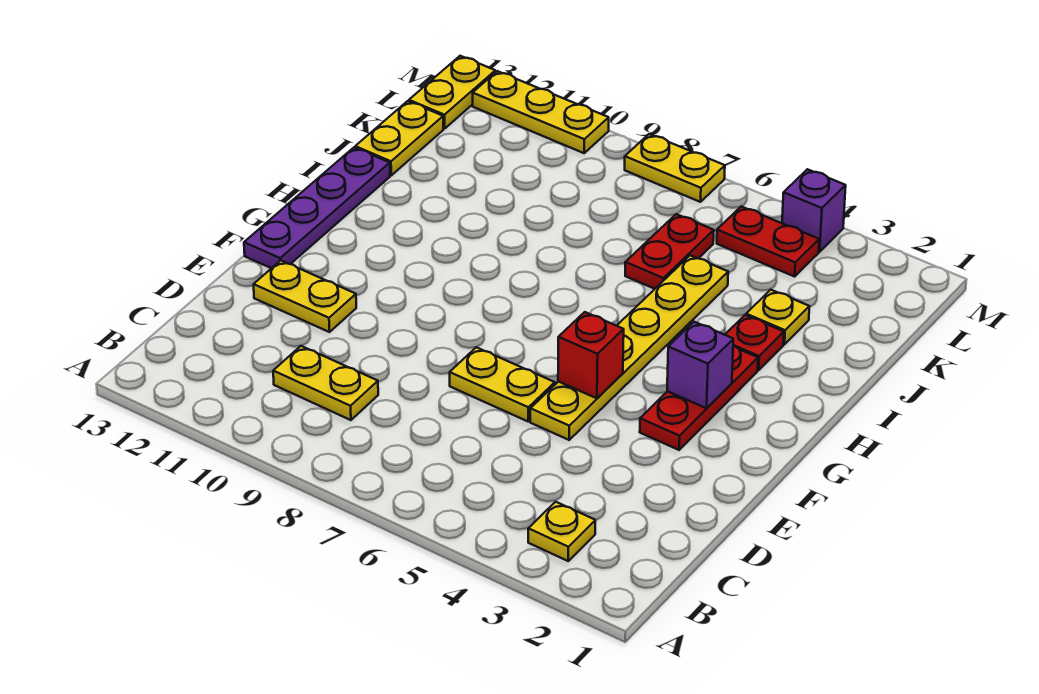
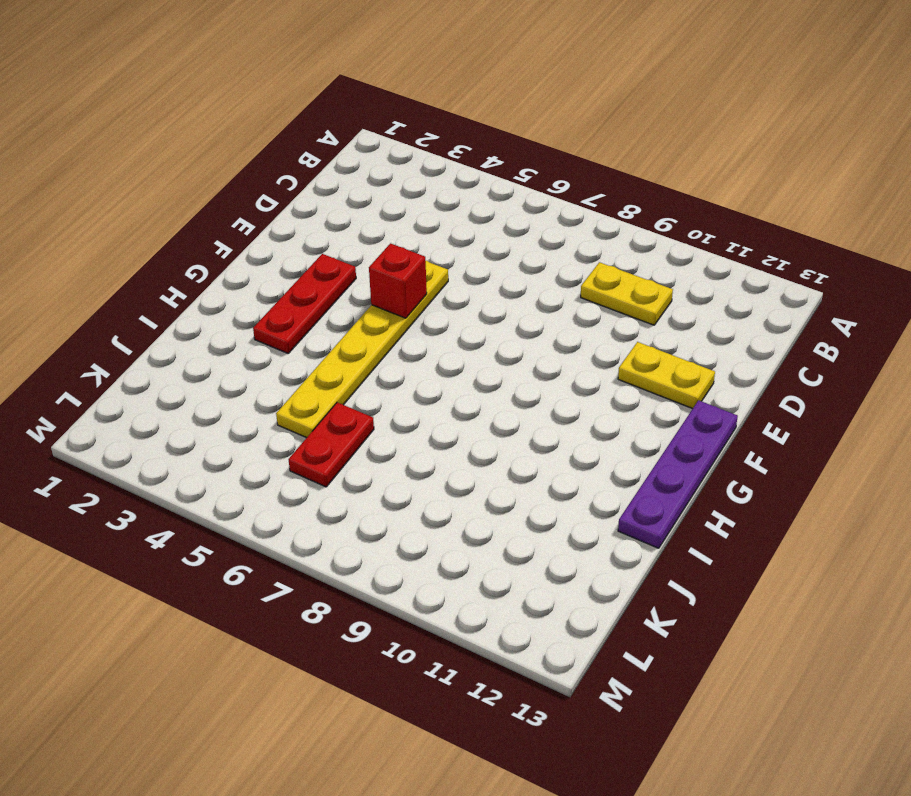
none -> yellow plate B3 level 1
none -> yellow plate E6:E7 level 1
none -> red plate I3 level 1

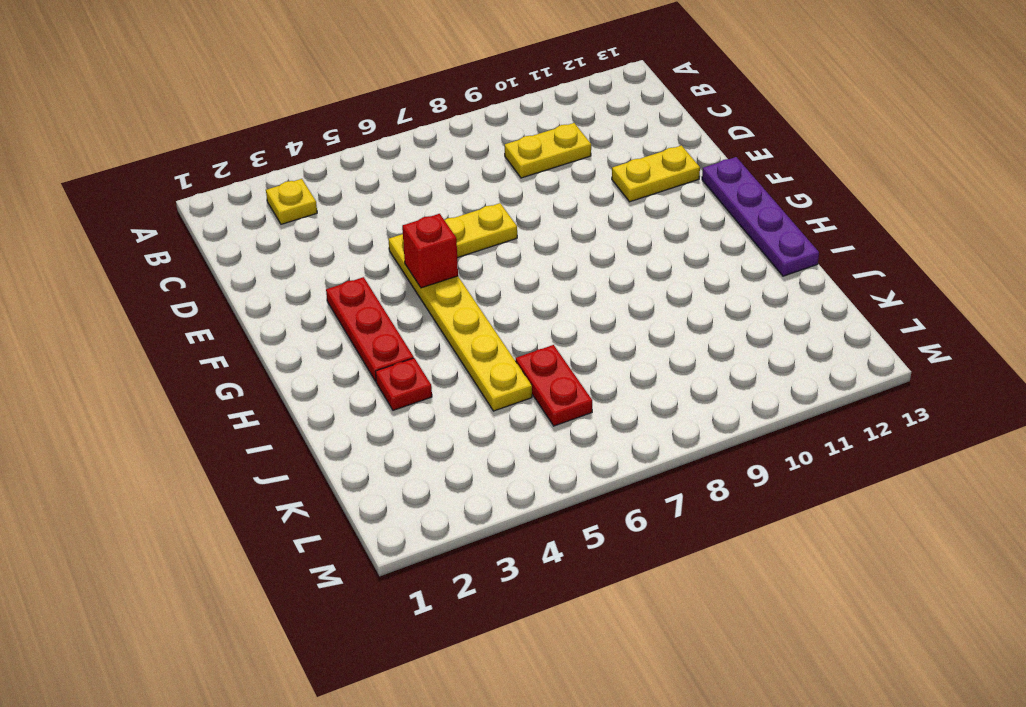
none -> yellow plate J3 level 1
none -> yellow plate J13:K13 level 1
none -> red plate L4:L5 level 1

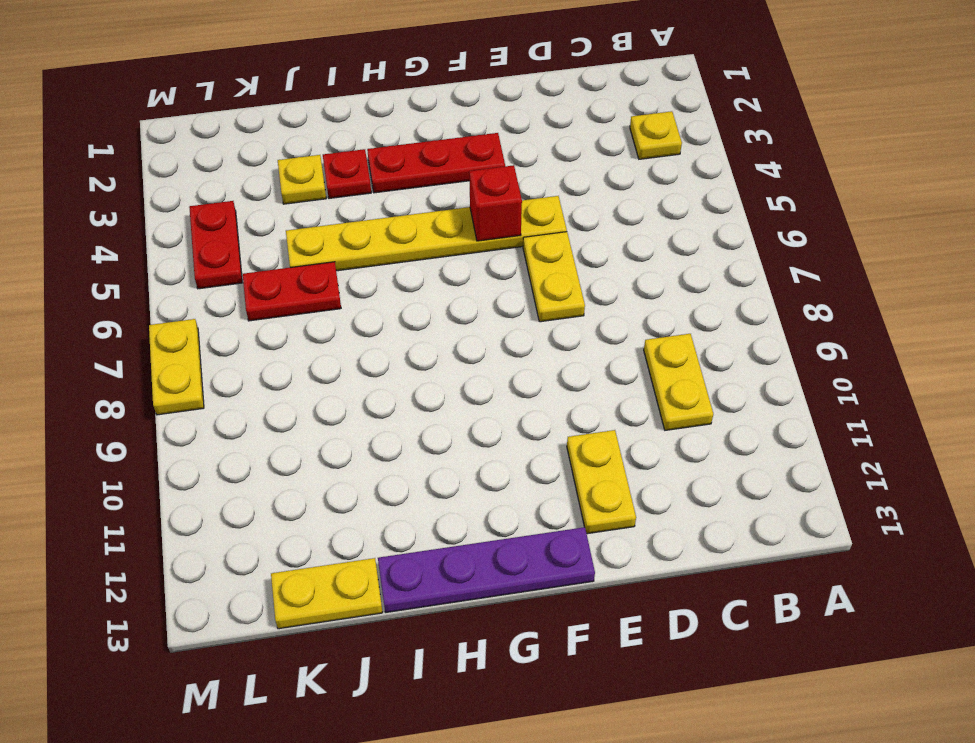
none -> yellow plate L13:M13 level 1
none -> purple brick M4 level 1
none -> yellow plate M10:M12 level 1

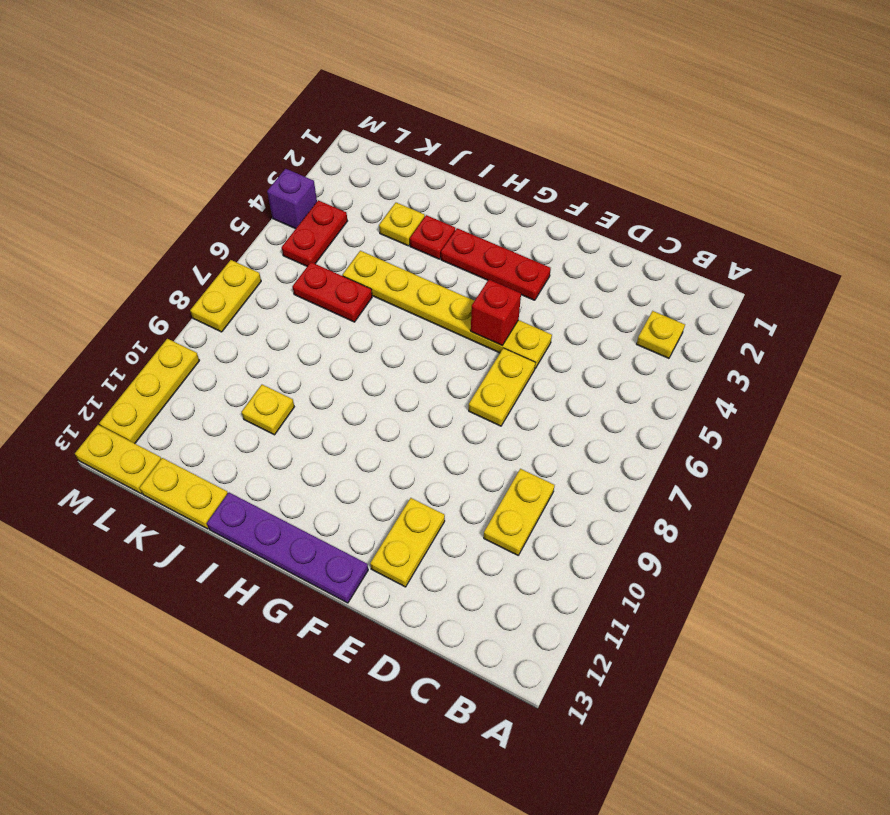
yellow plate J10 level 1 -> none
none -> purple brick G3 level 2

